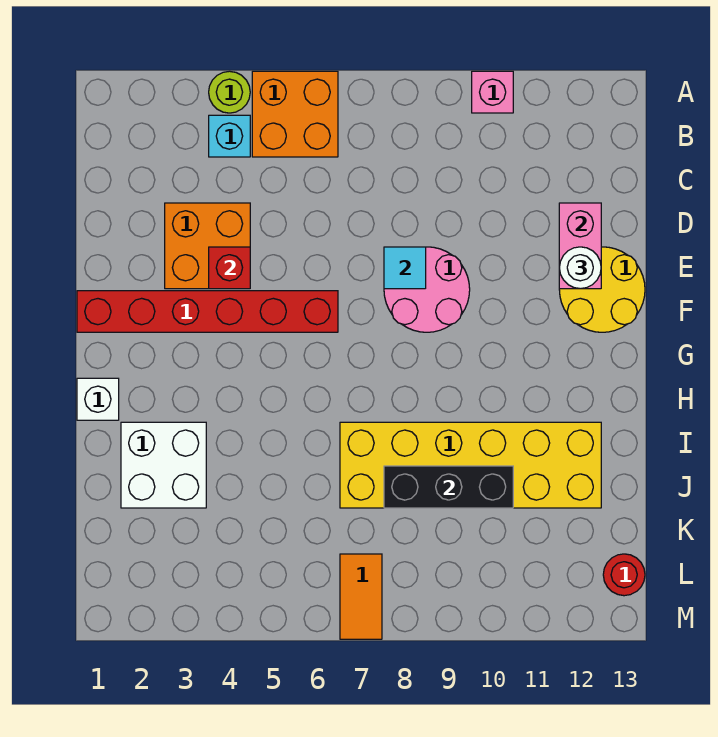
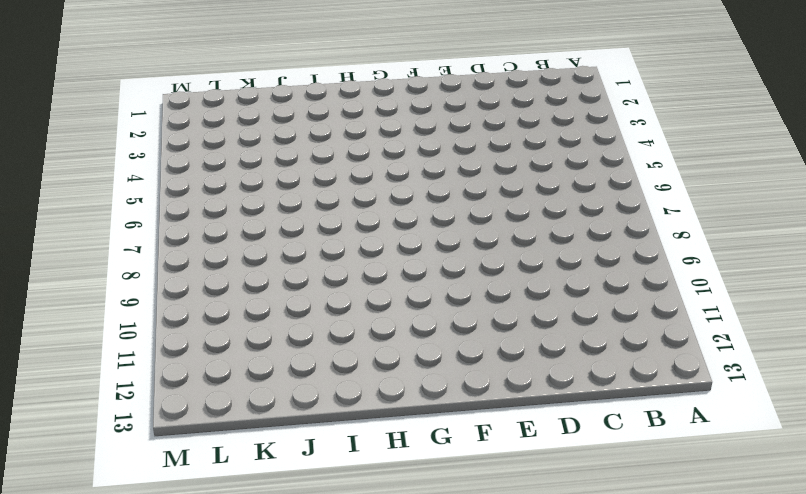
none -> lime round brick A4 level 1
none -> orange brick A5:B6 level 1
none -> pink brick A10 level 1

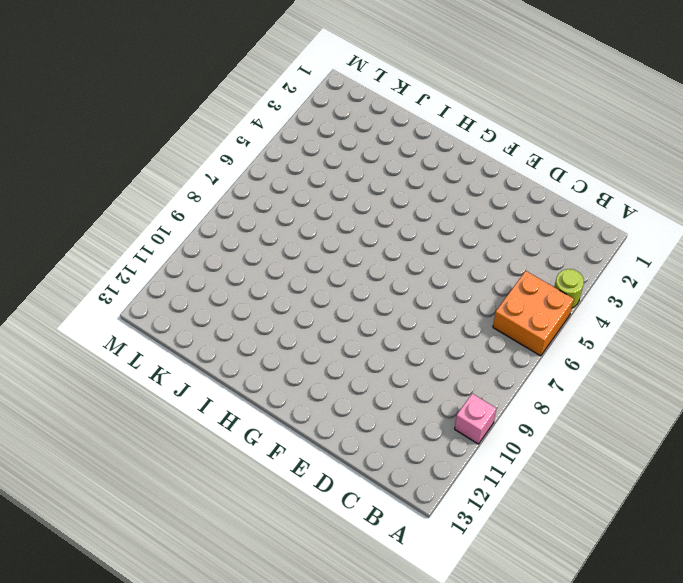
none -> cyan brick B4 level 1
none -> orange brick D3:E4 level 1
none -> pink round brick E8:F9 level 1

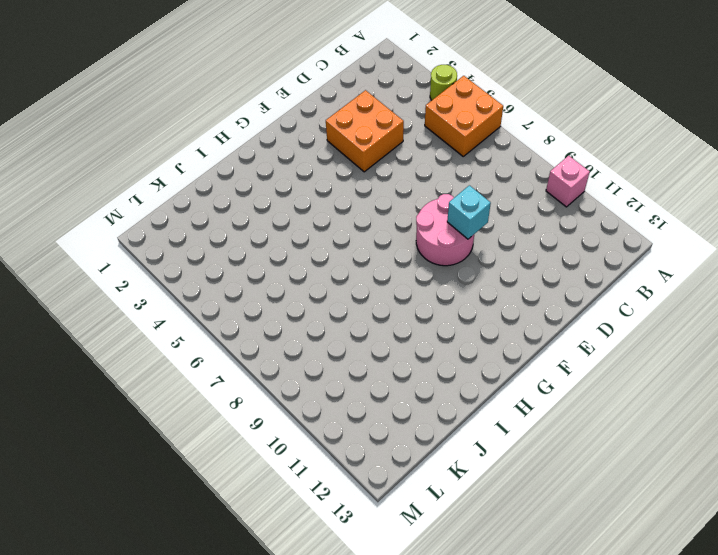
cyan brick E9 level 2 -> cyan brick B4 level 1
none -> yellow round brick E12:F13 level 1
none -> red brick F1:F6 level 1
none -> white brick H1 level 1

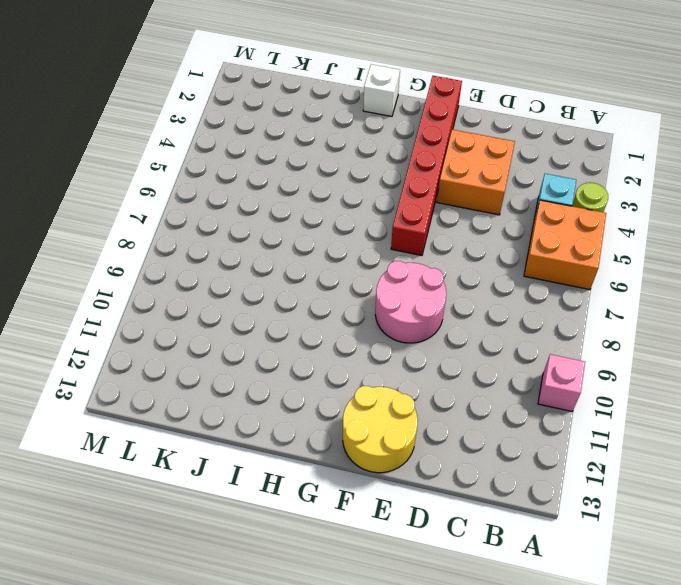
none -> white brick I2:J3 level 1
none -> yellow brick I7:J12 level 1
none -> orange tile L7:M7 level 1

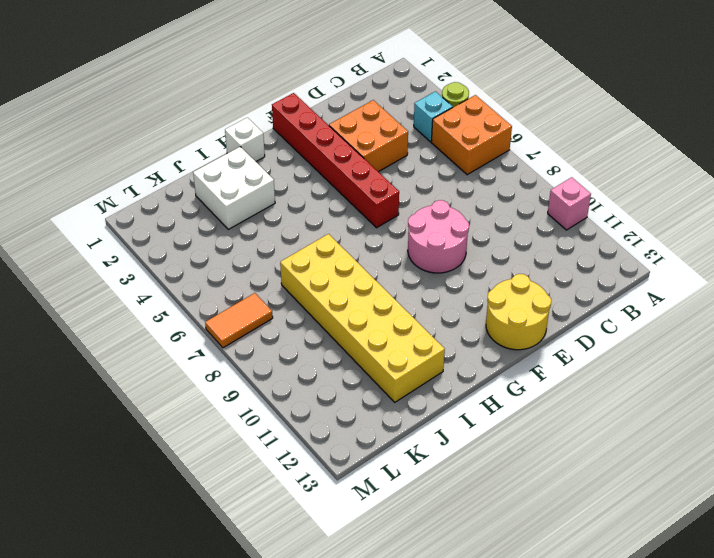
none -> red round brick L13 level 1
none -> pink brick D12:E12 level 2
none -> red brick E4 level 2

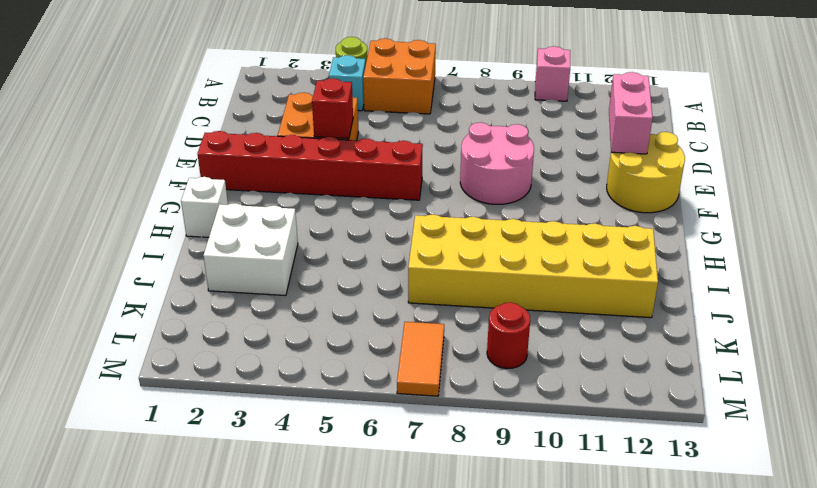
red round brick L9 level 1 -> red round brick L13 level 1
none -> cyan tile E8 level 2
none -> black brick J8:J10 level 2
none -> white round brick E12 level 3

